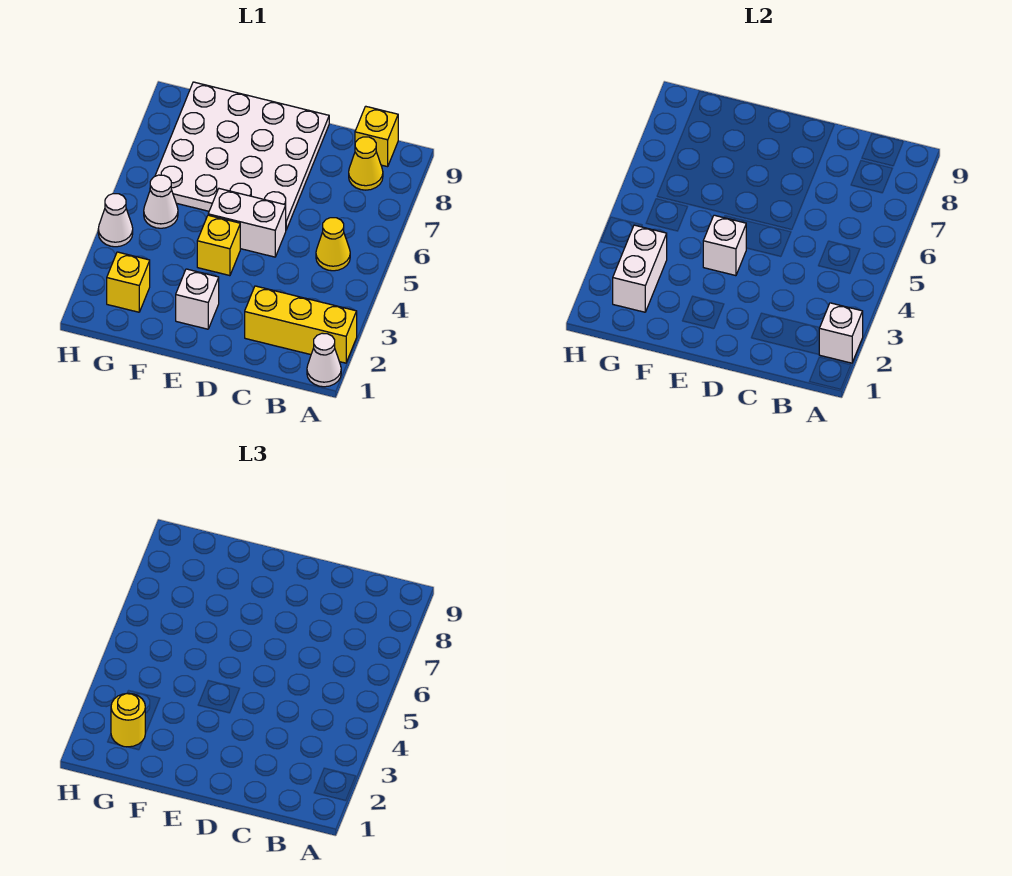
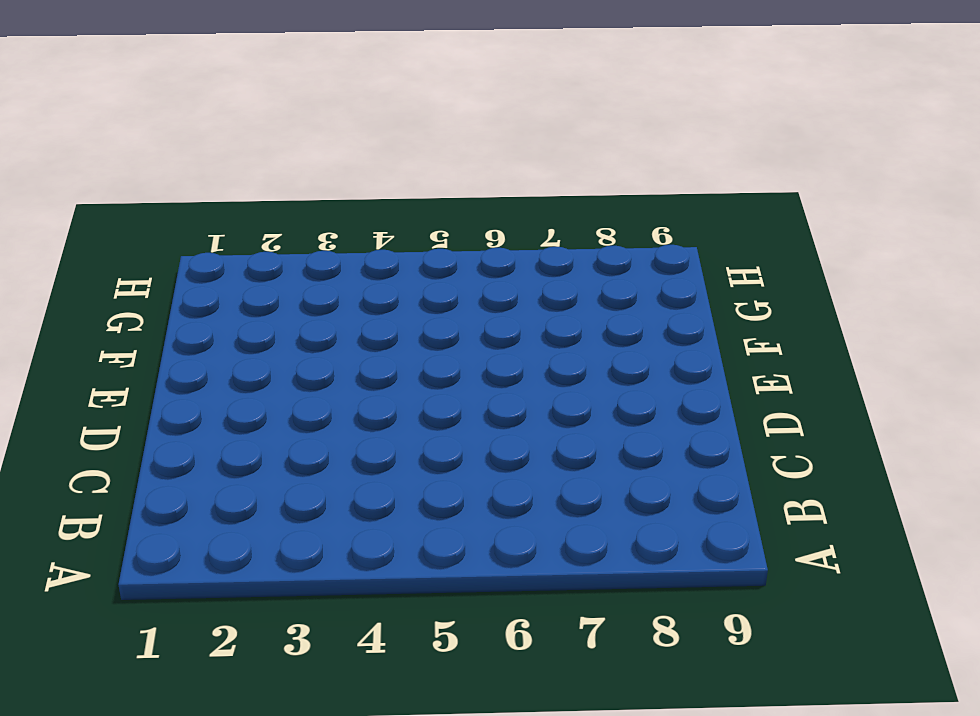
none -> white cone A1 level 1
none -> yellow brick A2:C2 level 1
none -> yellow cone B5 level 1

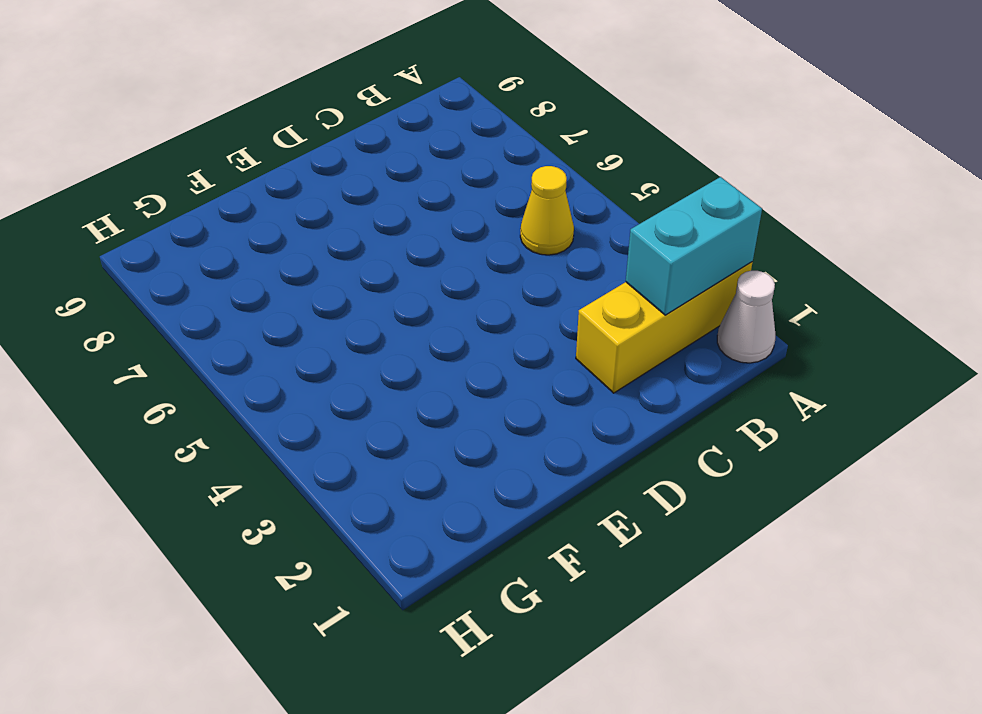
cyan brick A2:B2 level 2 -> white brick A2 level 2
none -> yellow cone B8 level 1
none -> yellow brick B9 level 1
none -> white brick D5:E5 level 1

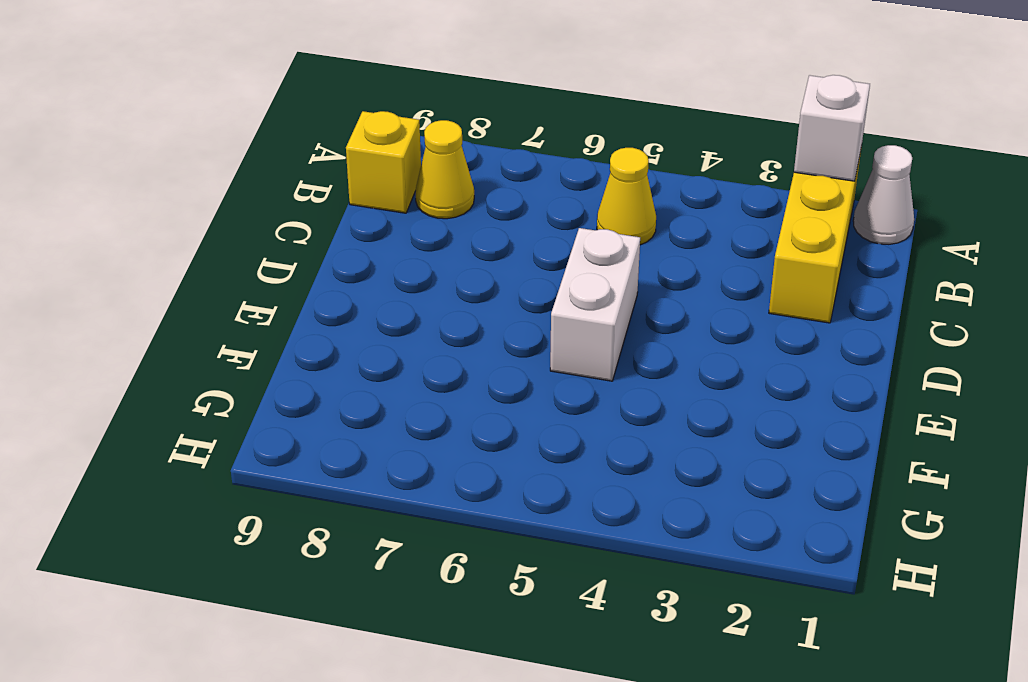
none -> white plate D6:G9 level 1
none -> white brick E2 level 1
none -> yellow brick E4 level 1

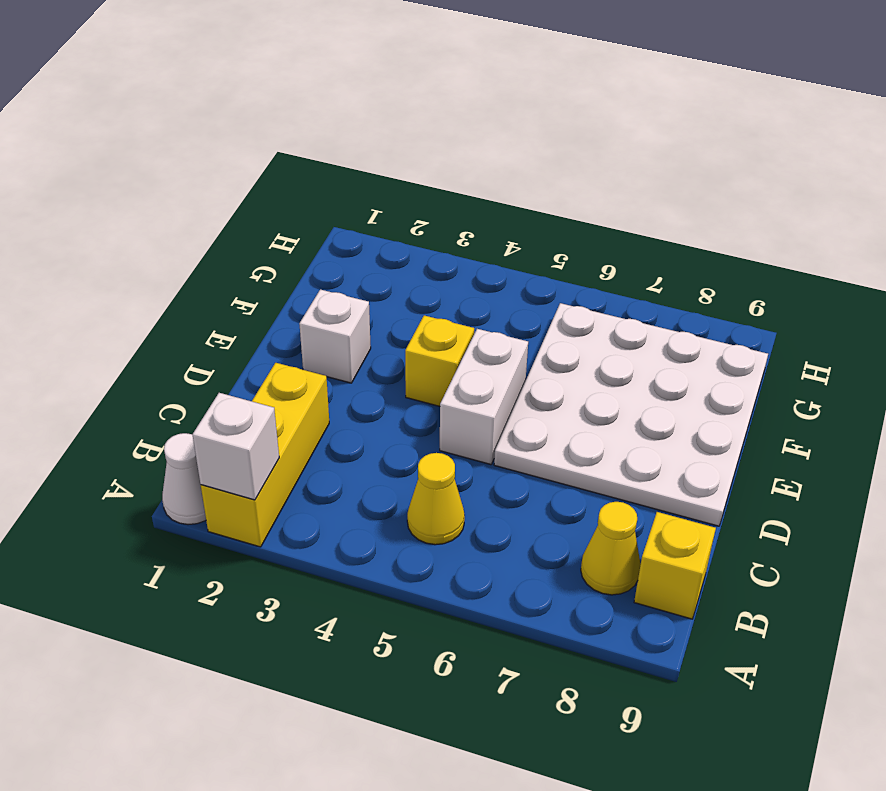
none -> yellow brick G2 level 1
none -> white cone G5 level 1
none -> white cone H4 level 1

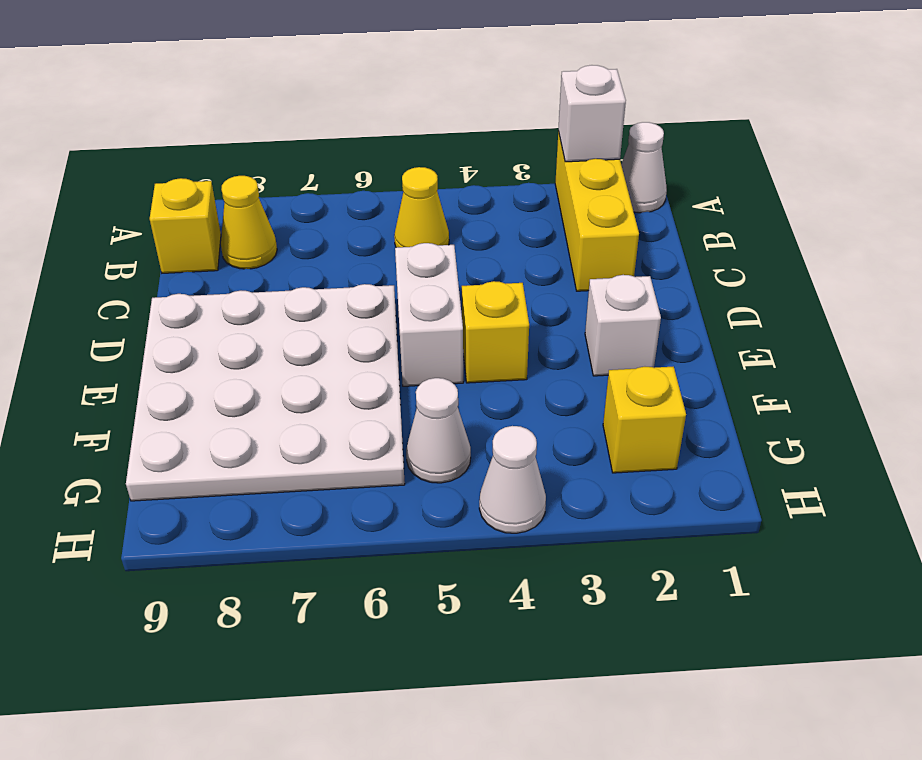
none -> white brick E4 level 2
none -> white brick G2:G3 level 2
none -> yellow round brick G2 level 3

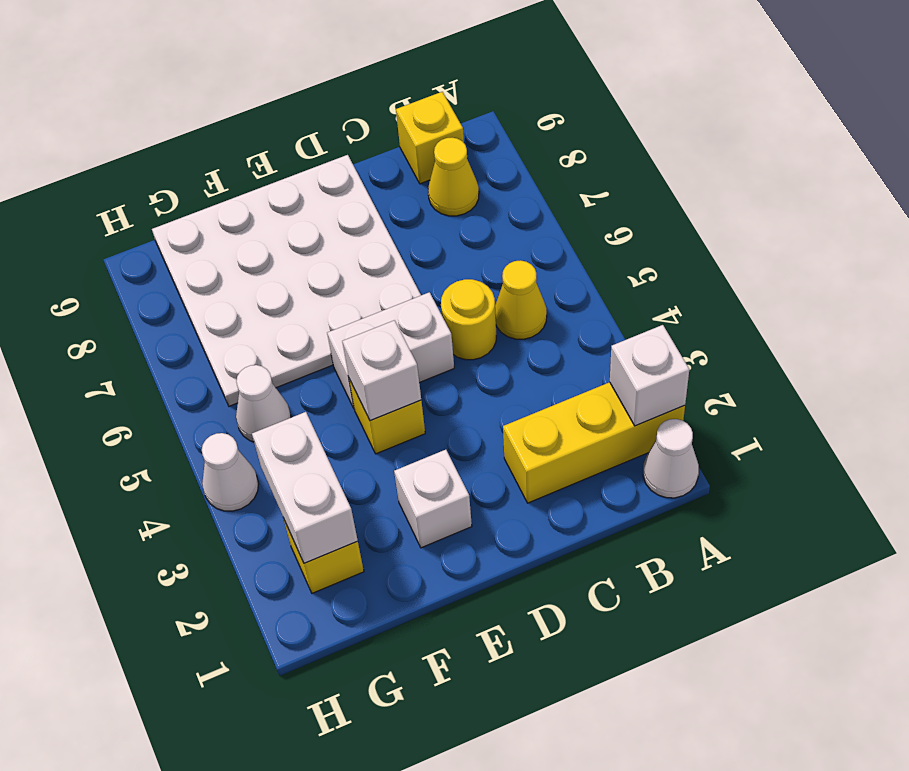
yellow round brick C5 level 1 -> yellow round brick G2 level 3

